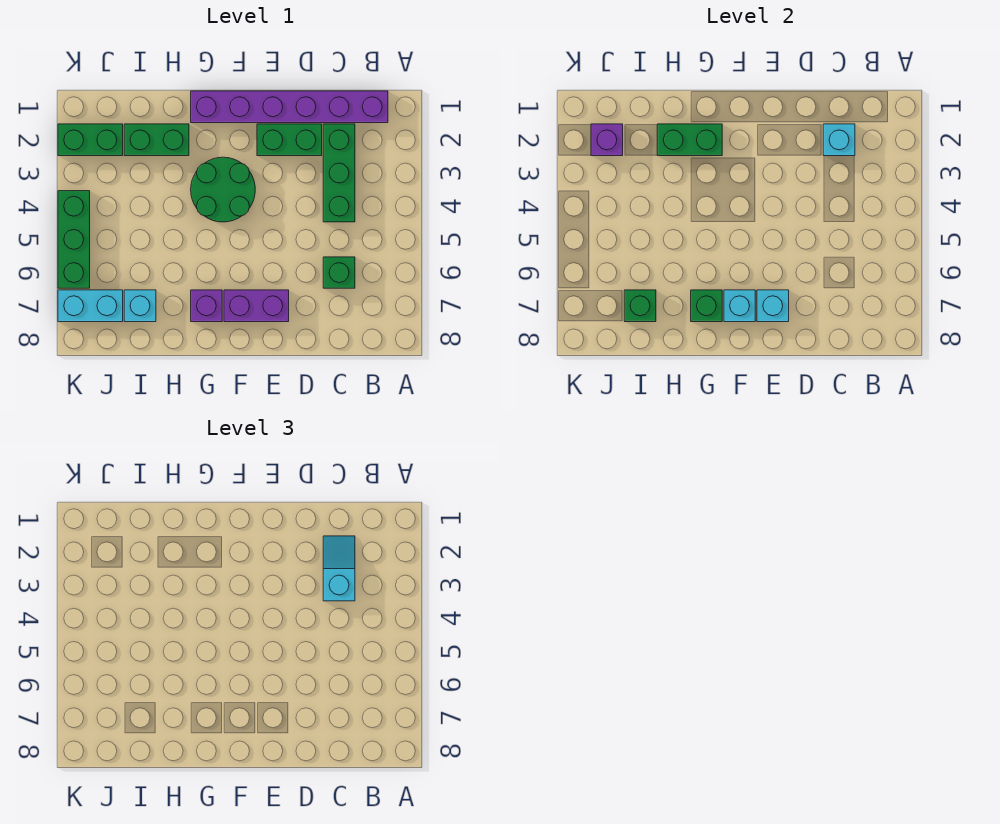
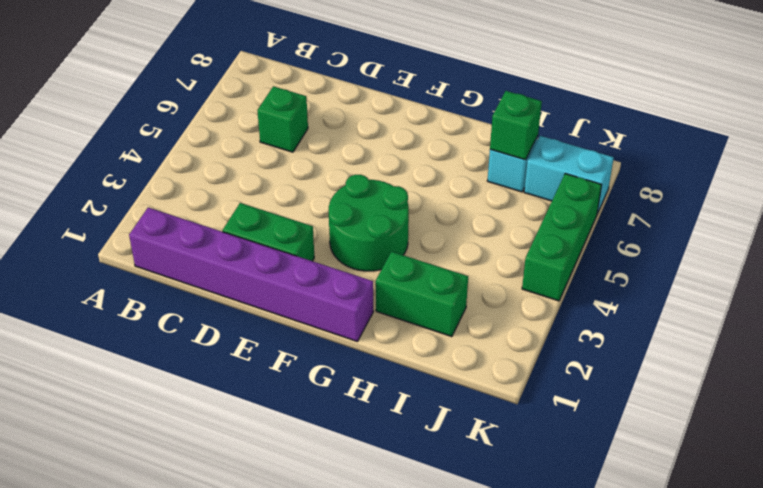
none -> green brick C2:C4 level 1
none -> purple brick E7:F7 level 1
none -> purple brick G7 level 1

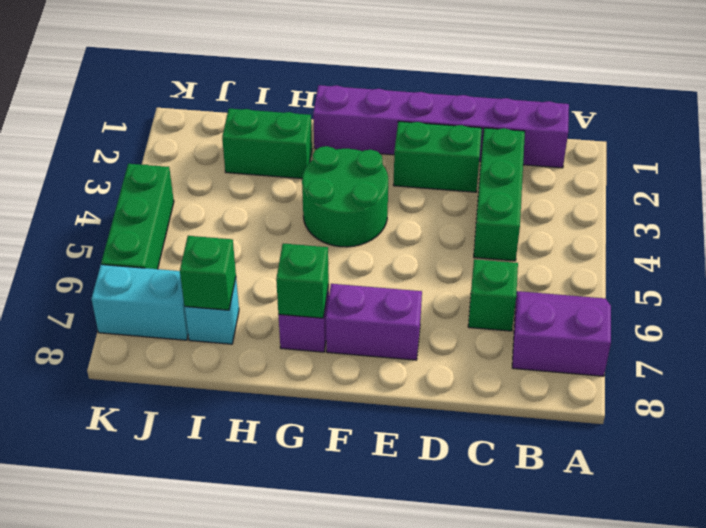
purple slope A6:B7 level 1 top 7 -> none
none -> green brick J2:K2 level 1
none -> cyan brick C2 level 2
none -> cyan brick E7 level 2

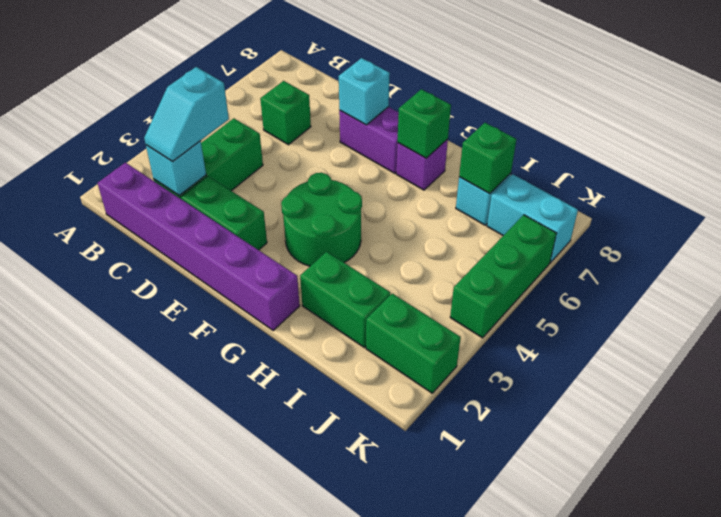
none -> cyan brick F7 level 2
none -> green brick G2:H2 level 2
none -> purple brick J2 level 2

